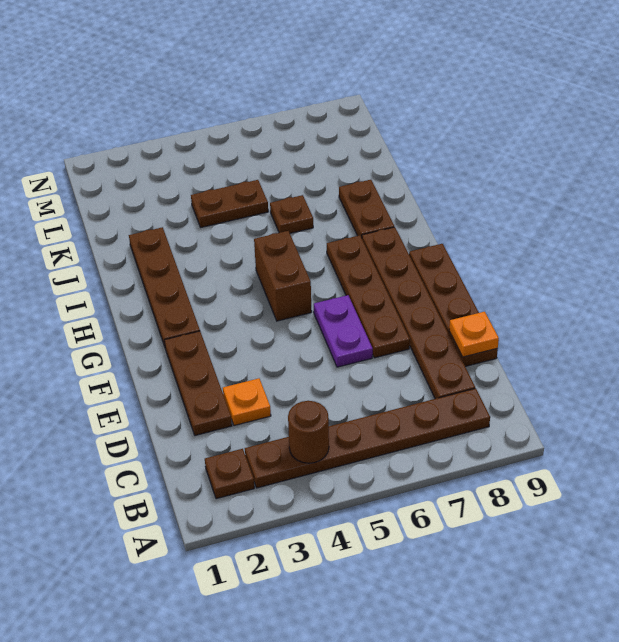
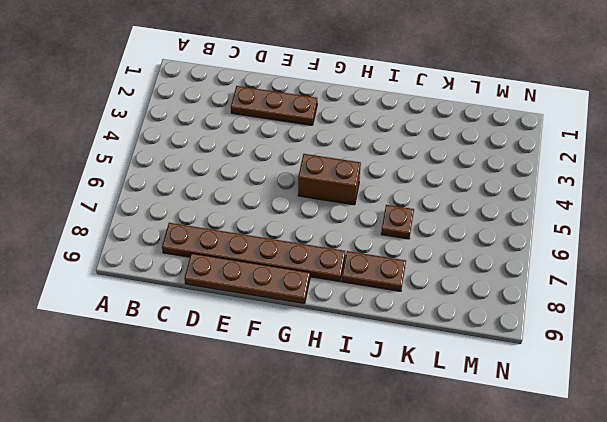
none -> brown plate B2 level 1
none -> brown plate B3:B8 level 1
none -> orange plate D3 level 1

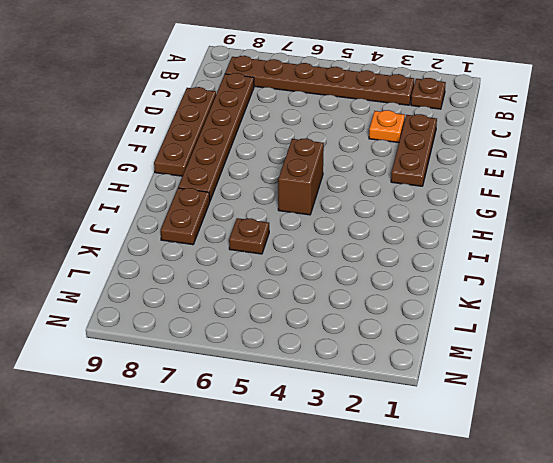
none -> purple plate E6:F6 level 1
none -> brown plate E7:H7 level 1
none -> brown plate G2:J2 level 1

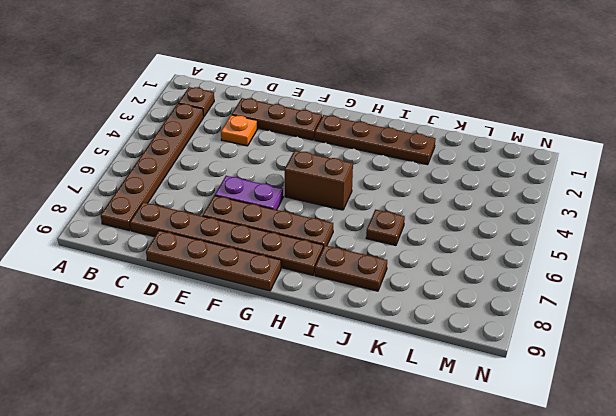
none -> brown plate K4:K5 level 1
none -> brown round brick B4 level 2
none -> orange plate D9 level 2

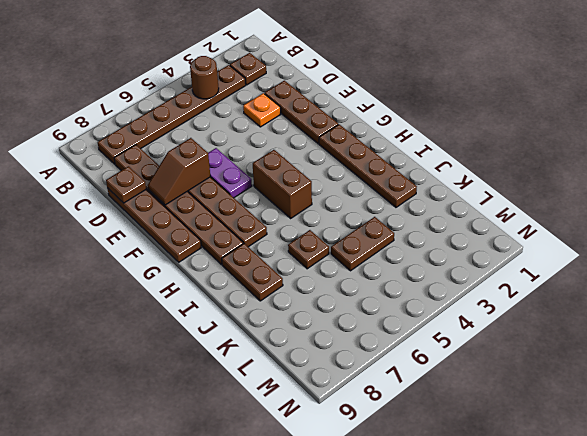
brown plate D9 level 2 -> orange plate D9 level 2
brown slope E7:E8 level 2 top 7 -> none

